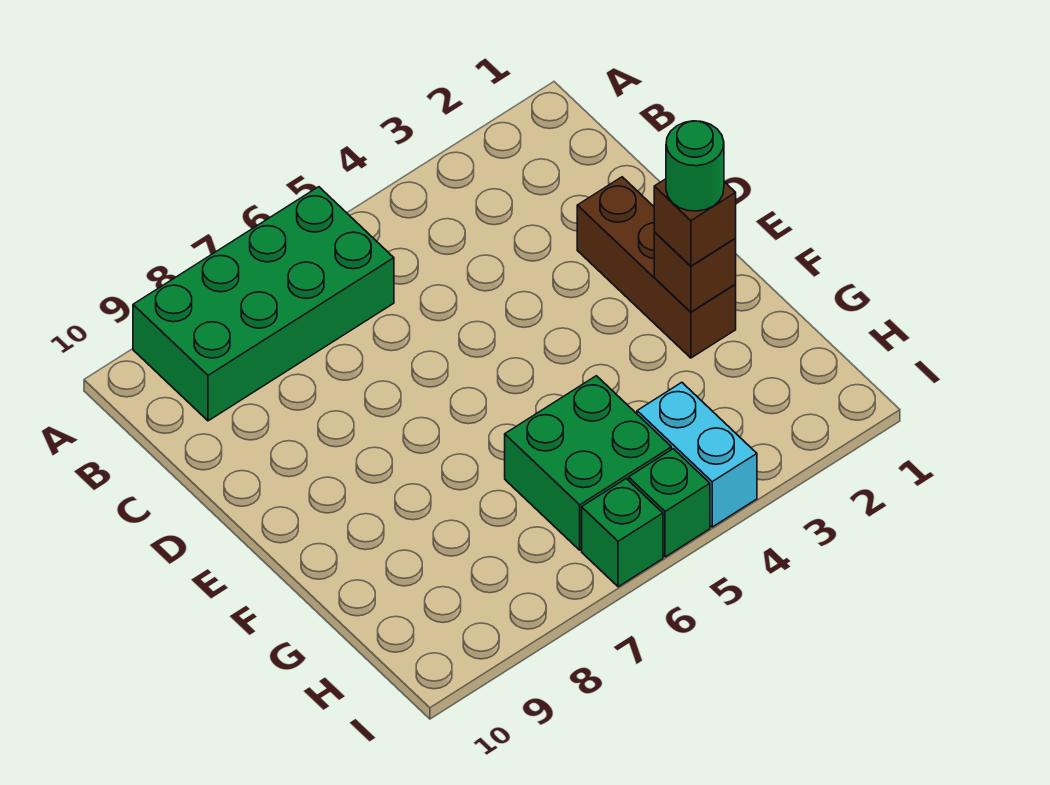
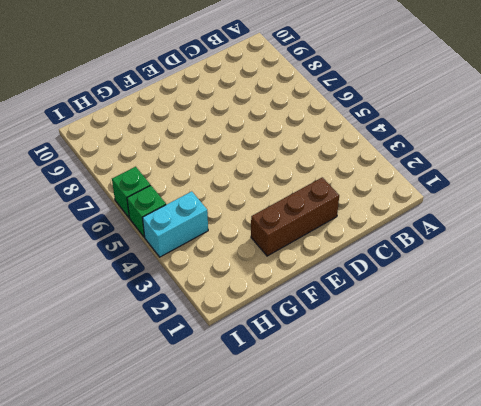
none -> green brick A6:B9 level 1
none -> green brick G5:H6 level 1

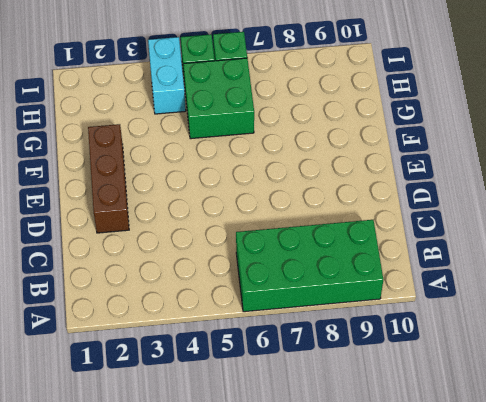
none -> brown brick F2 level 2
none -> brown brick F2 level 3

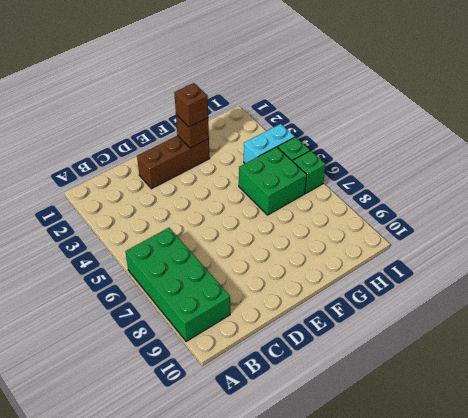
none -> green round brick F2 level 4

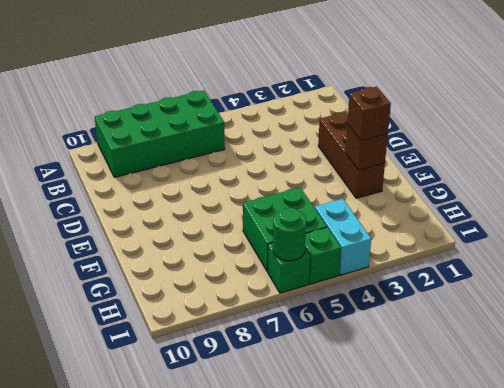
green round brick I6 level 2 -> green round brick F2 level 4

